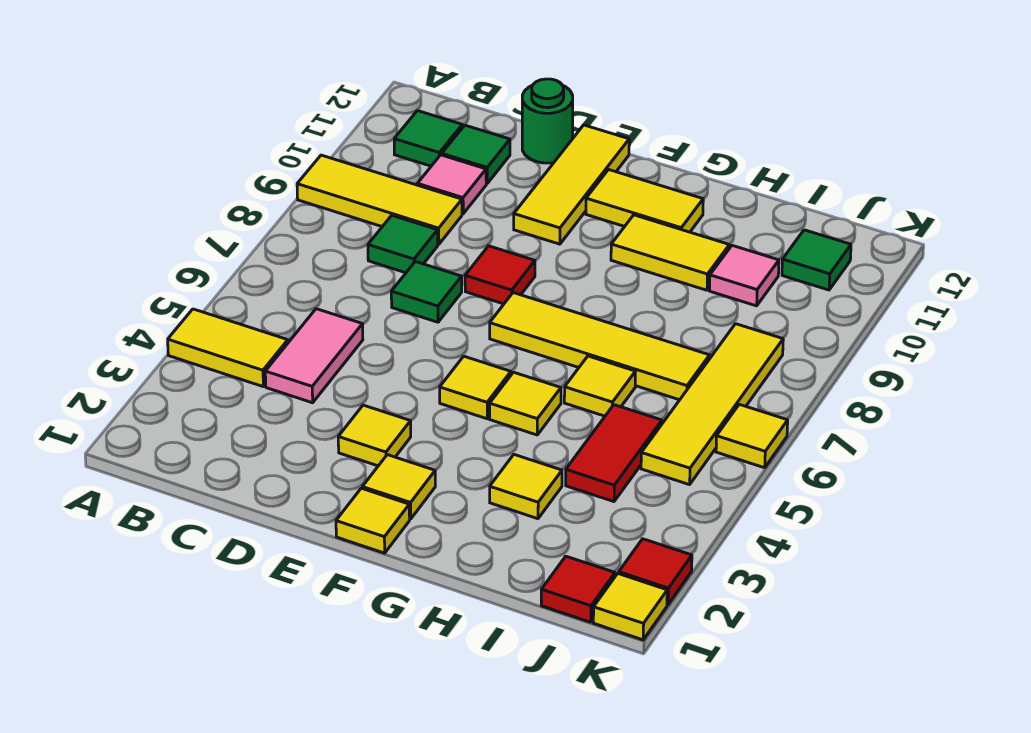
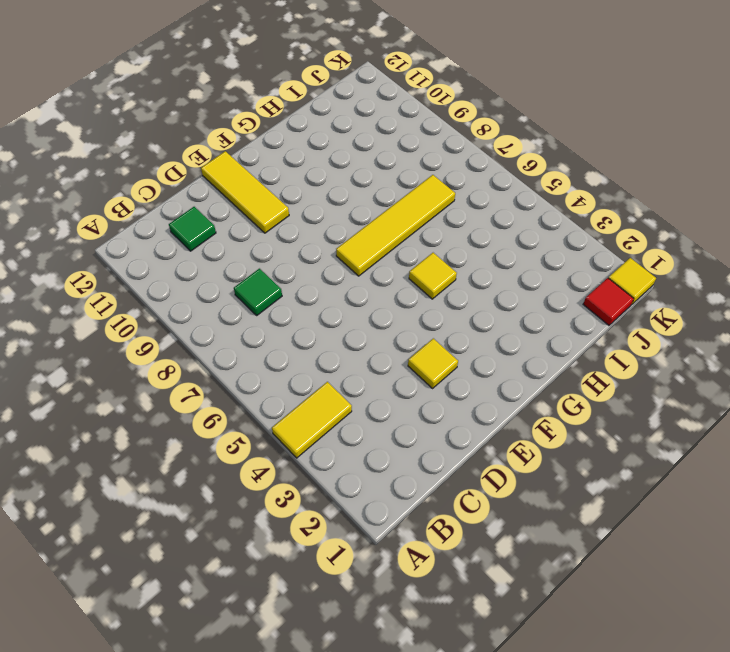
none -> yellow tile A9:C9 level 1
none -> green tile B11 level 1
none -> pink tile C4:C5 level 1

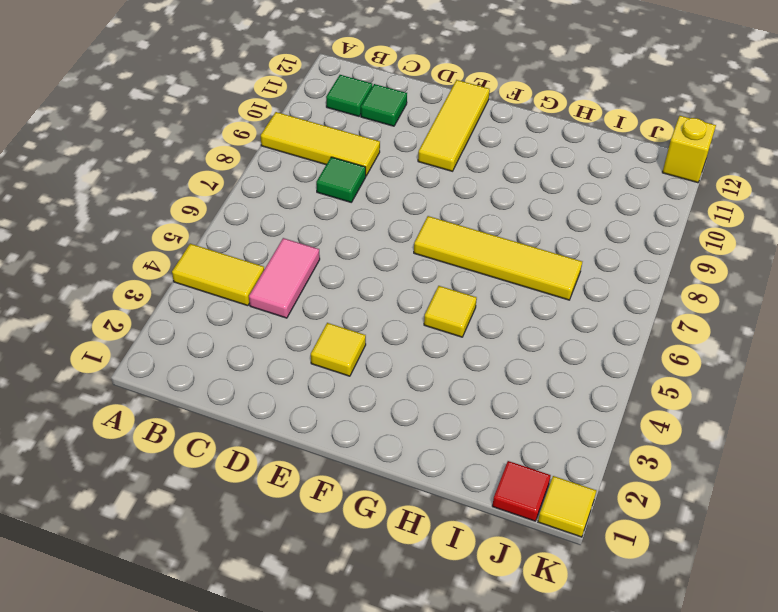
yellow brick K12 level 1 -> none
none -> pink tile C10 level 1
none -> green tile D7 level 1
none -> green round brick D12 level 1

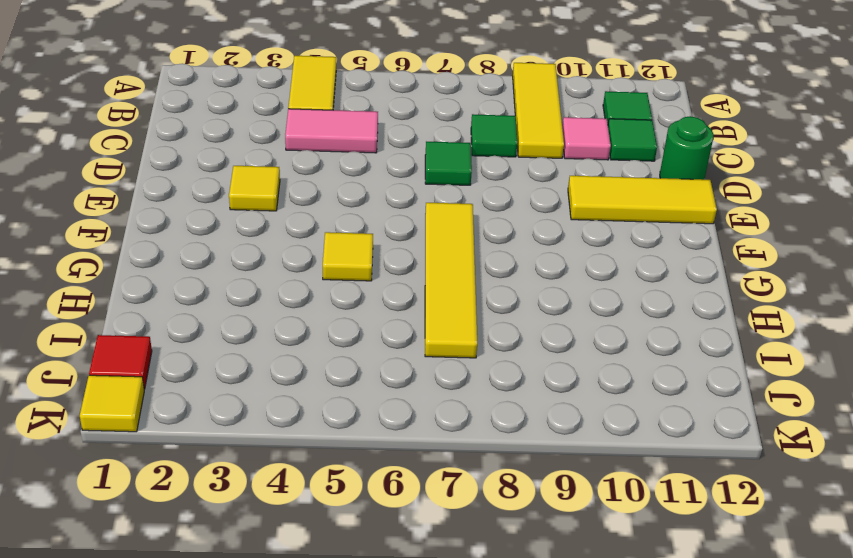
none -> red tile E8 level 1
none -> yellow tile F1 level 1
none -> yellow tile F2 level 1

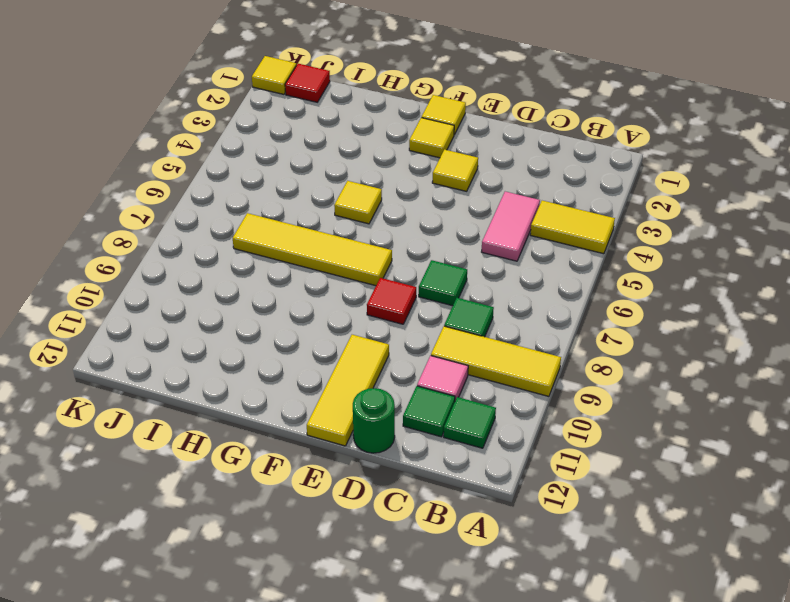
none -> yellow tile F5 level 1
none -> yellow tile F11:G11 level 1
none -> yellow tile G10:H10 level 1

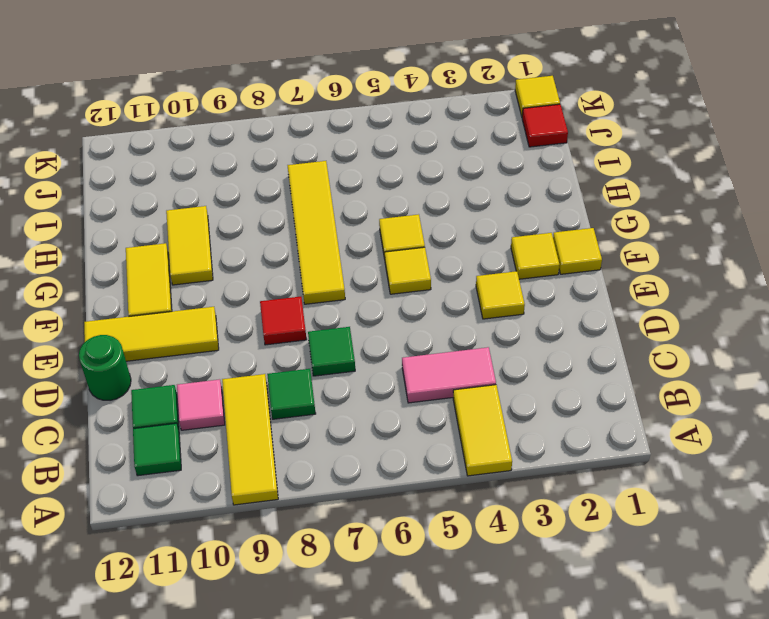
none -> yellow tile H3 level 1
none -> yellow tile H6 level 1
none -> red tile I4:I5 level 1

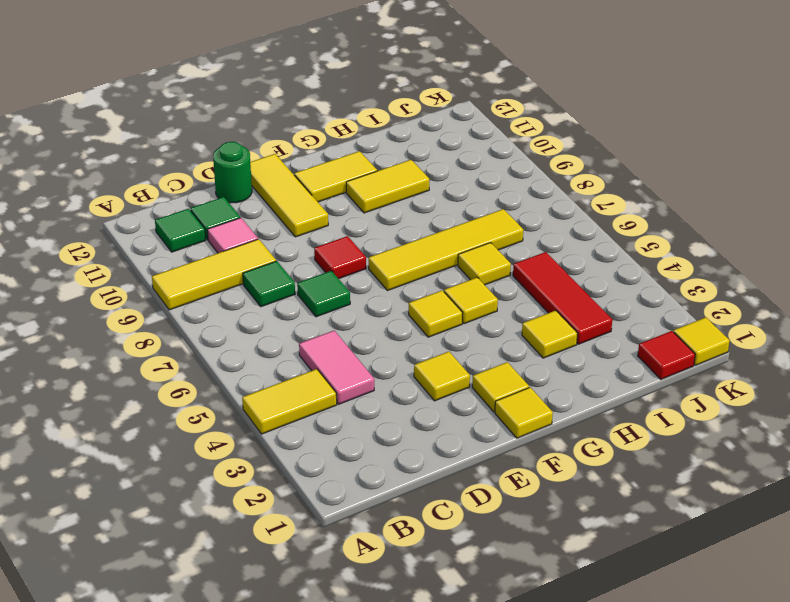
red tile I3:I5 level 1 -> red tile I4:I5 level 1
none -> pink tile I10 level 1
none -> yellow tile J5:J8 level 1
none -> green tile J11 level 1

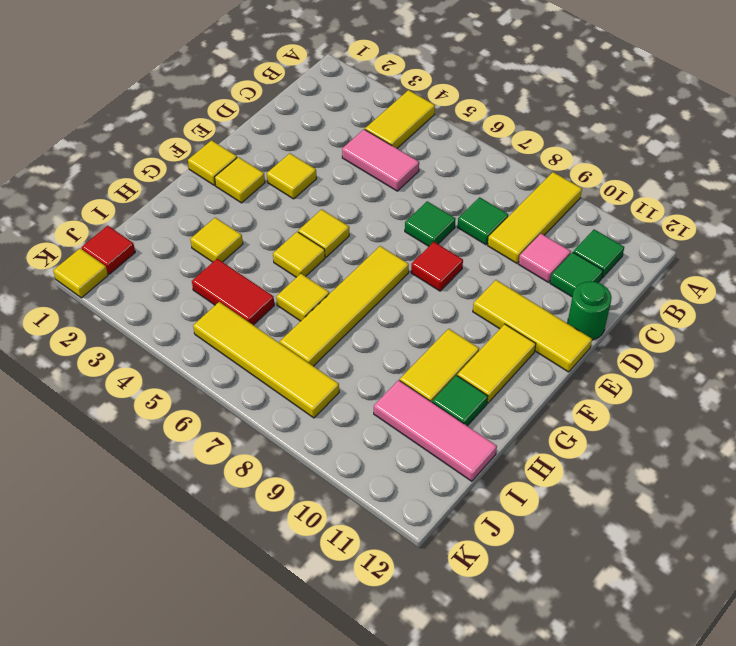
green tile H11 level 1 -> green tile J11 level 1
pink tile I10:I12 level 1 -> pink tile I10 level 1
none -> red tile K2 level 1
none -> yellow tile K6 level 1

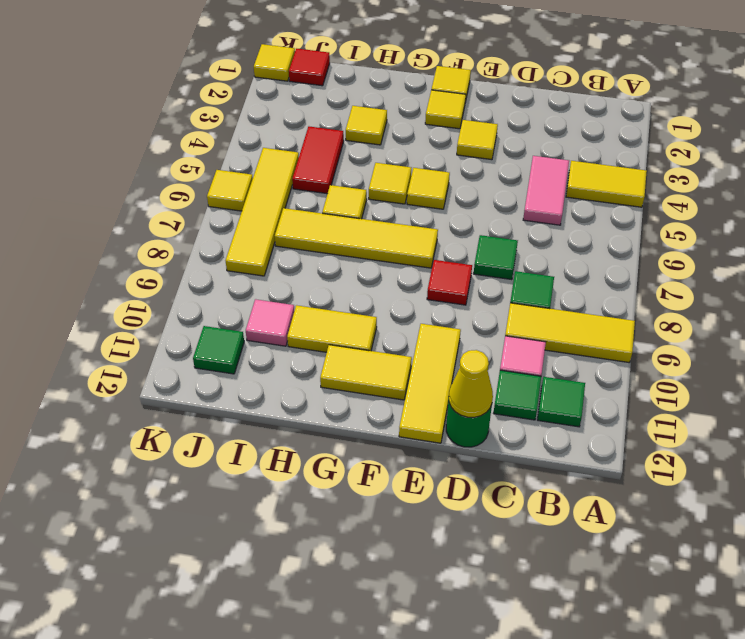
yellow cone D12 level 2 -> none
none -> red tile K2 level 1

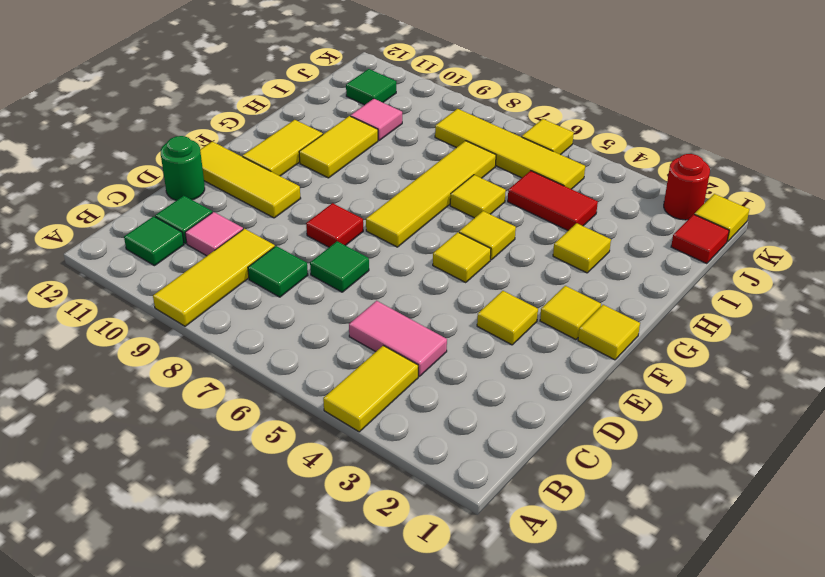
red round brick K2 level 1 -> red tile K2 level 1

